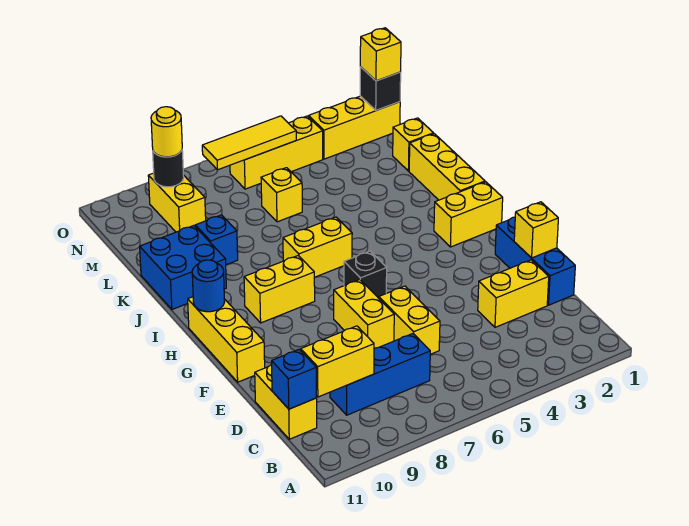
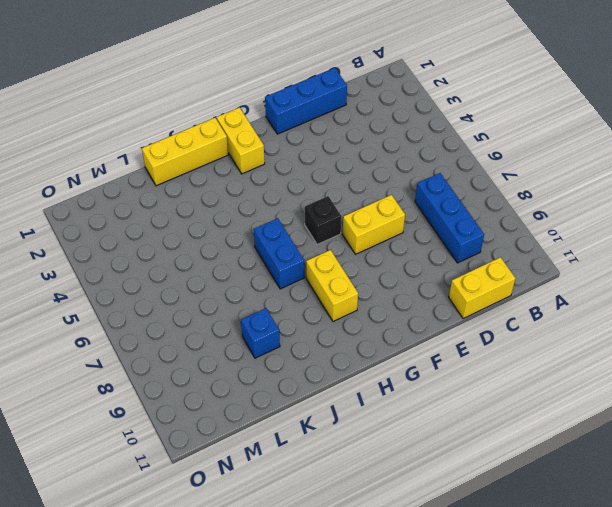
blue brick I6:I7 level 1 -> yellow brick I6:I7 level 1
none -> yellow brick D2:D3 level 1
none -> yellow brick D6:E6 level 1
none -> yellow brick F11:H11 level 1

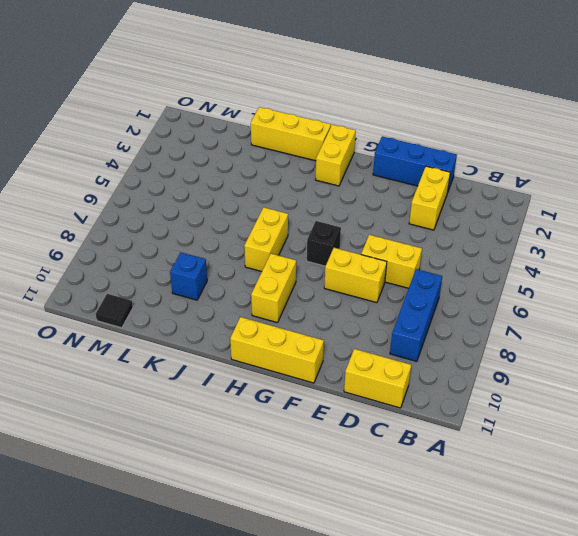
black tile M11 level 1 -> none
none -> blue brick J10:K11 level 1
none -> yellow brick L1 level 1
none -> yellow brick L6 level 1

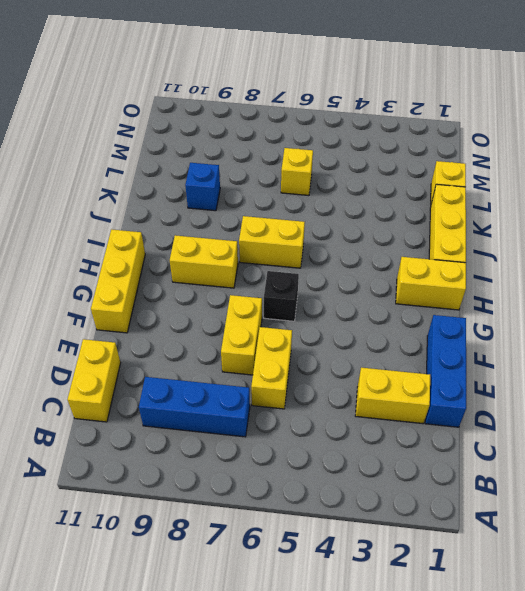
none -> blue brick J10:K11 level 1
none -> yellow brick M9:N9 level 1
none -> yellow brick N1:N3 level 1

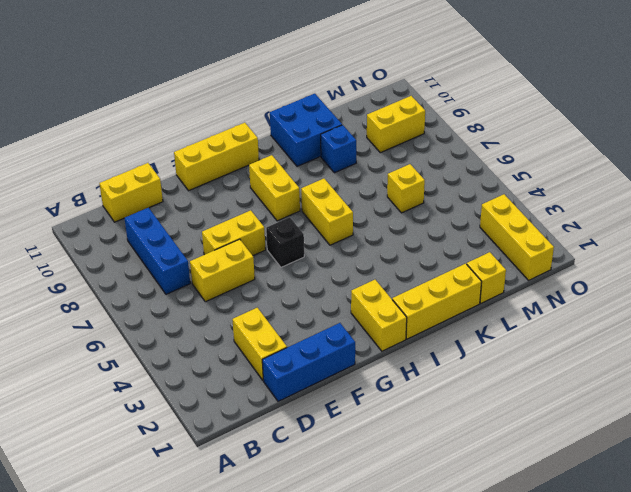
none -> yellow brick N4:N6 level 1
none -> yellow brick C9:C10 level 2
none -> blue brick C11 level 2

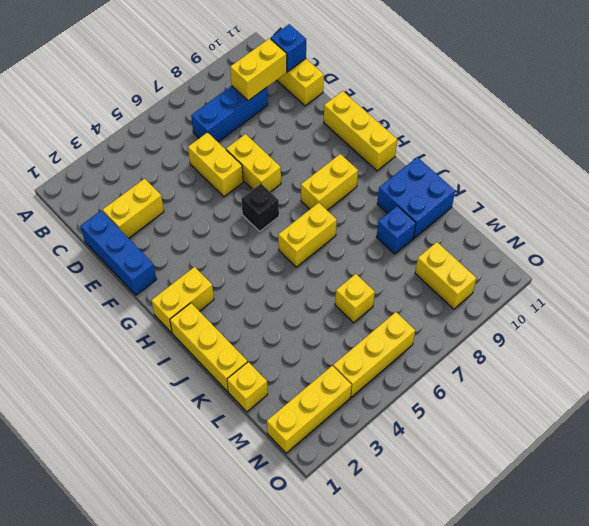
none -> yellow brick E1 level 2
none -> blue round brick H11 level 2
none -> black brick N1 level 2

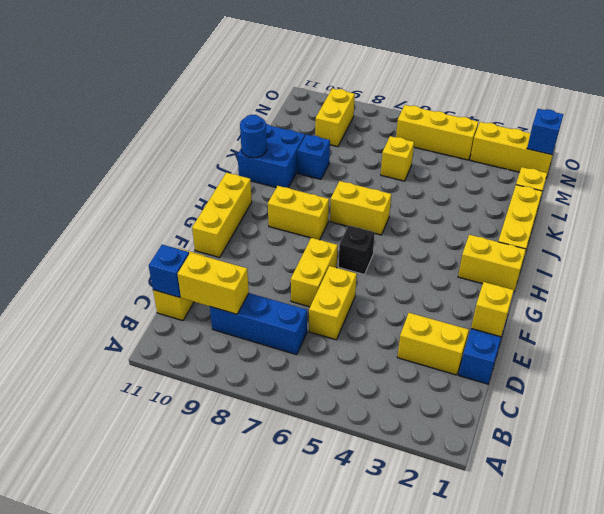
blue round brick J11 level 2 -> blue round brick H11 level 2
blue brick N1 level 2 -> black brick N1 level 2
none -> yellow tile N5:N7 level 2
none -> black round brick N9 level 2
none -> yellow brick N1 level 3

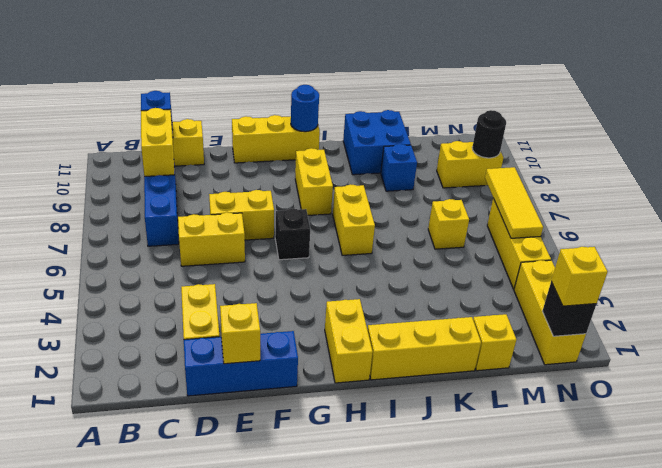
none -> yellow round brick N9 level 3

